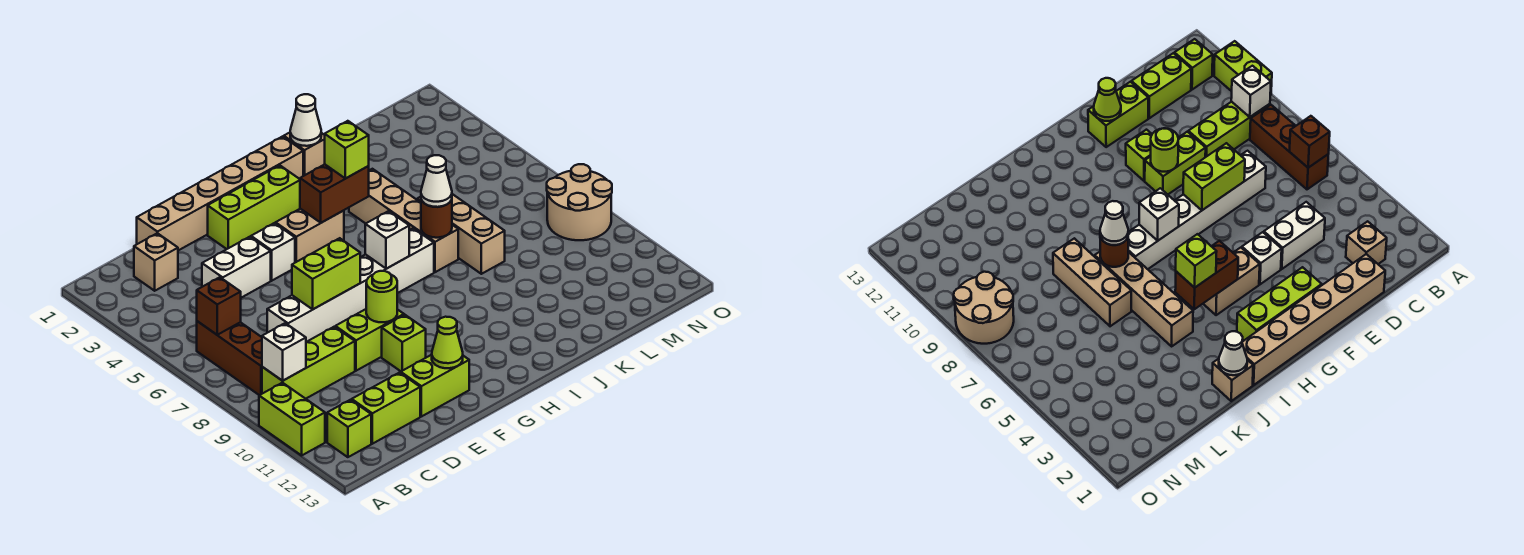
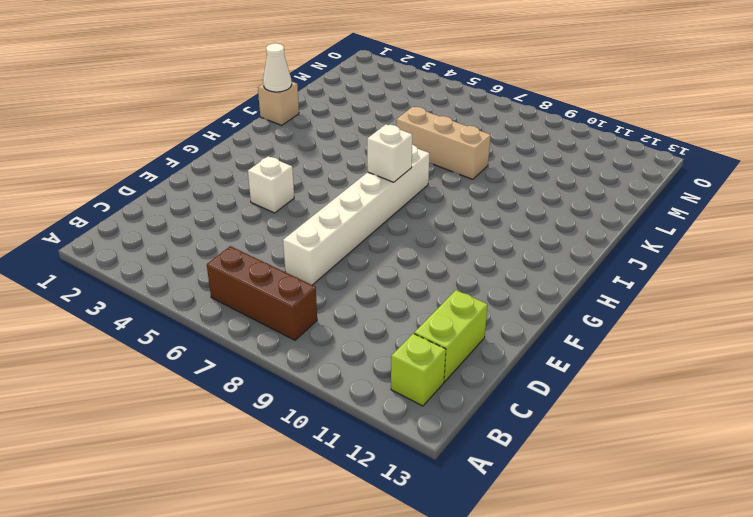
none -> lime brick A10:A11 level 1
none -> lime brick B9:D9 level 1
none -> tan brick C2 level 1
none -> tan brick D1:I1 level 1

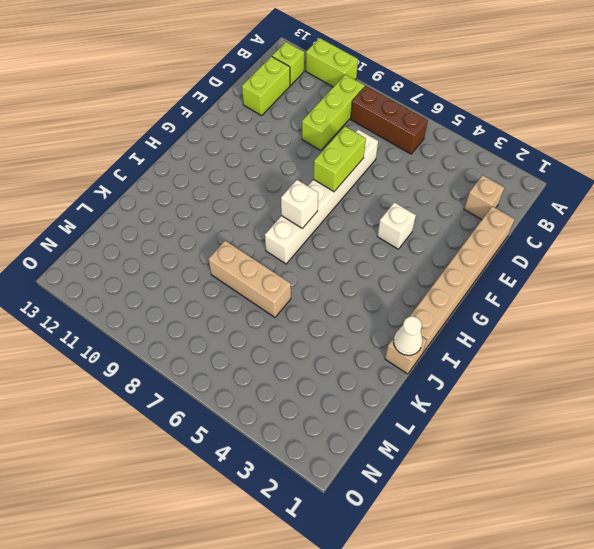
none -> white brick D4:E4 level 1
none -> lime brick E9:F9 level 1
none -> lime brick E12:F12 level 1
none -> lime brick F2:H2 level 1

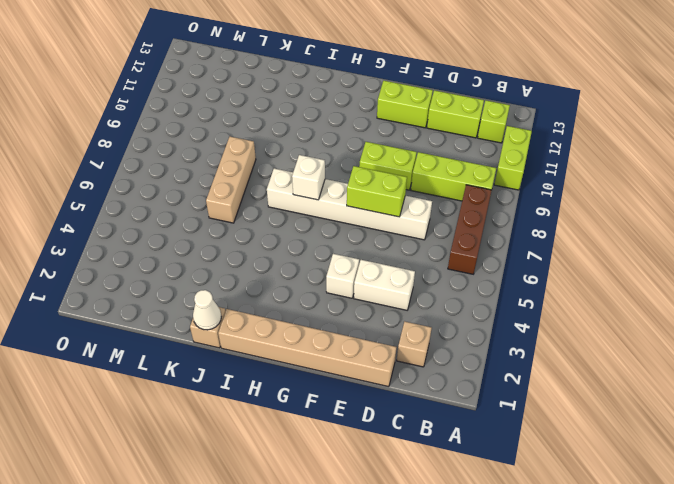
none -> lime brick F2:H2 level 1
none -> lime brick F10 level 1
none -> tan brick G4:H4 level 1
none -> tan brick J4:J7 level 1

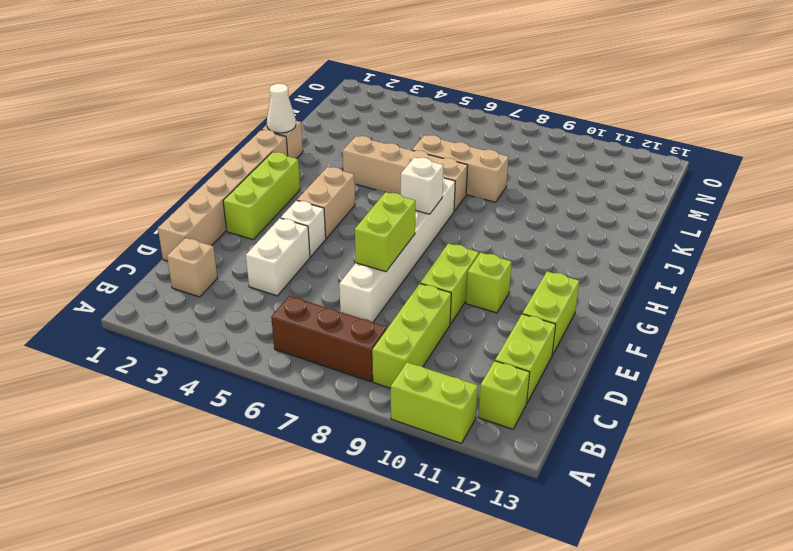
none -> tan round brick N8:O9 level 1
none -> brown brick B6 level 2
none -> white brick B9 level 2
none -> lime round brick F9 level 2

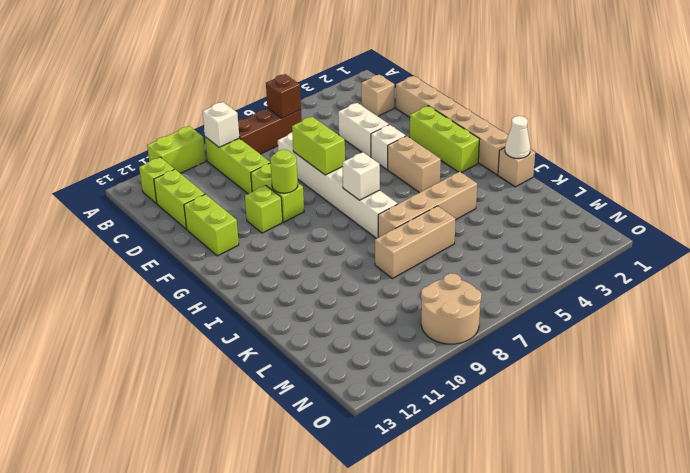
none -> lime cone F12 level 2
none -> brown brick H4:I4 level 2
none -> brown round brick J7 level 2
none -> lime brick I4 level 3

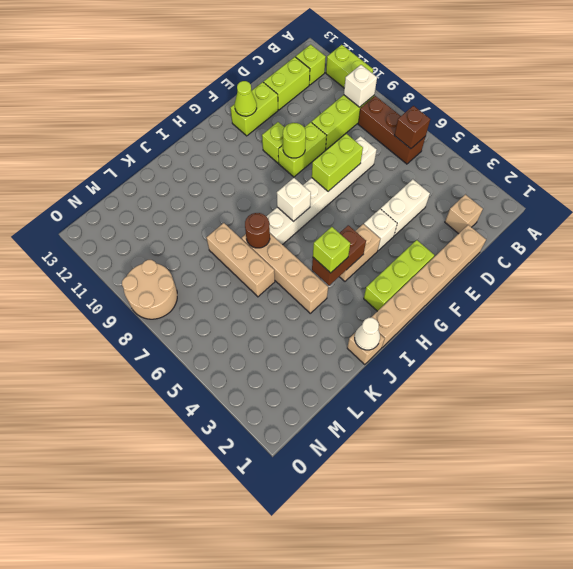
none -> white cone J7 level 3

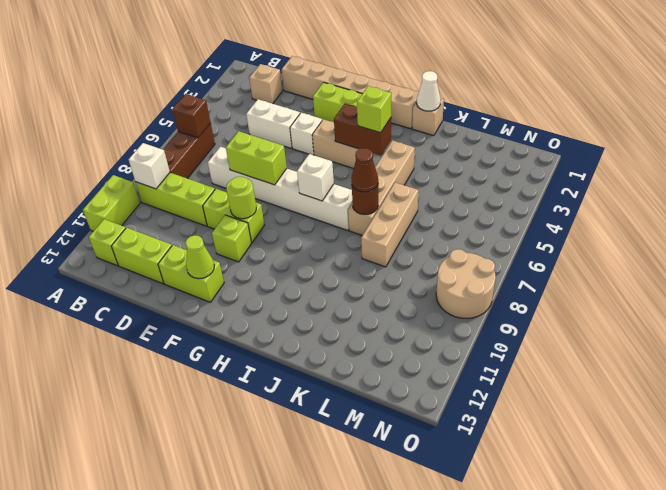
brown cone J7 level 3 -> white cone J7 level 3

